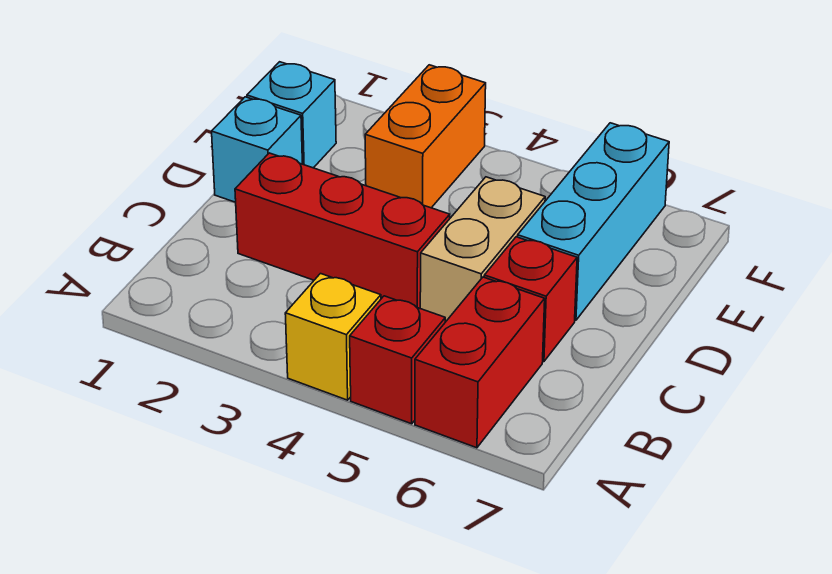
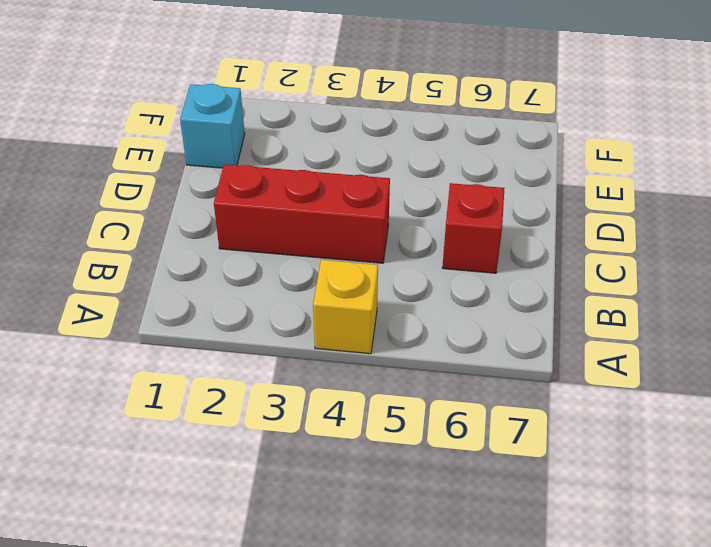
none -> red brick A5 level 1
none -> red brick A6:B6 level 1

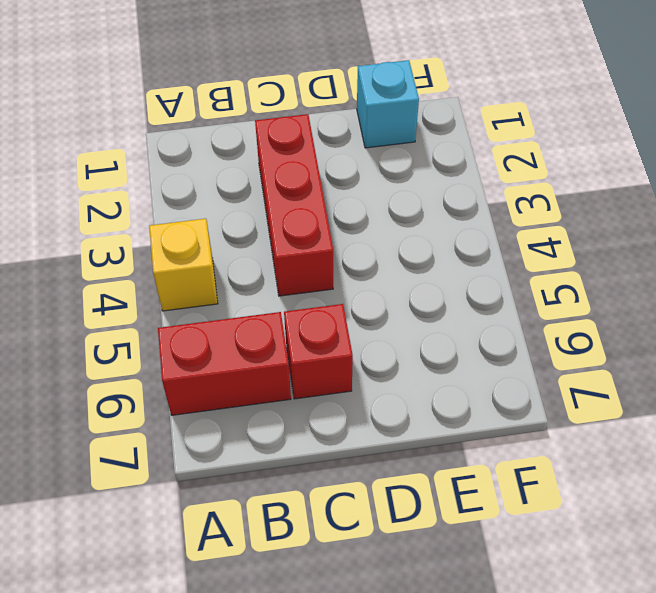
none -> red brick A5 level 1
none -> tan brick C5:D5 level 1

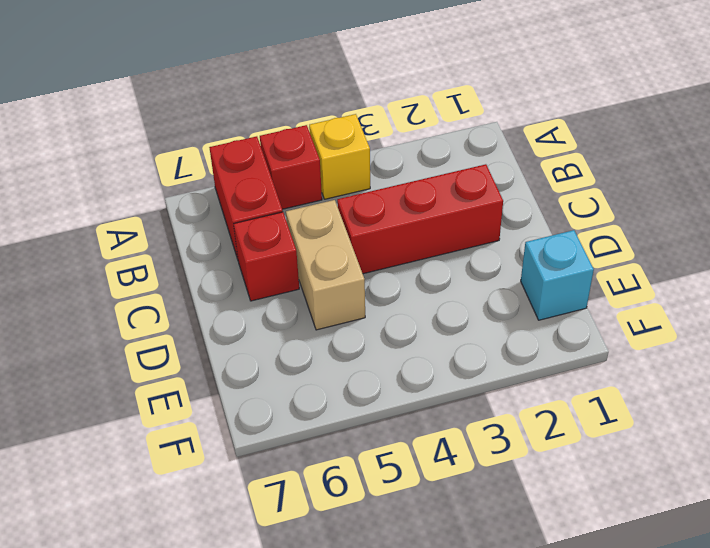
none -> cyan brick D1 level 1
none -> cyan brick D6:F6 level 1

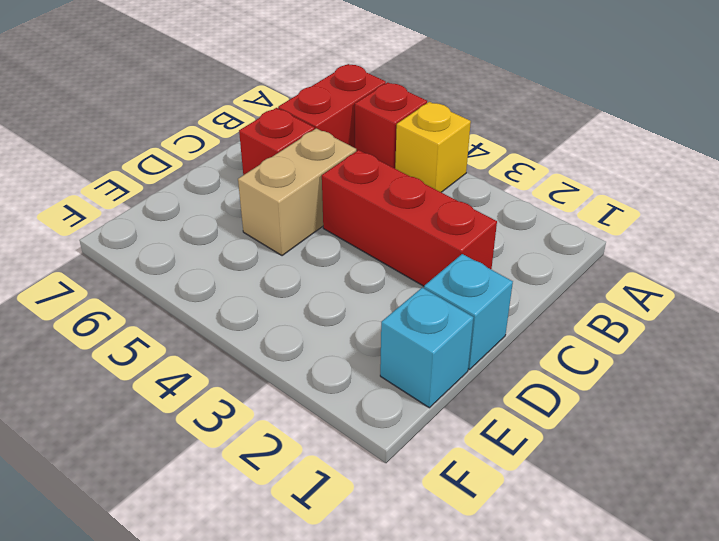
none -> cyan brick D6:F6 level 1
none -> orange brick E3:F3 level 1

